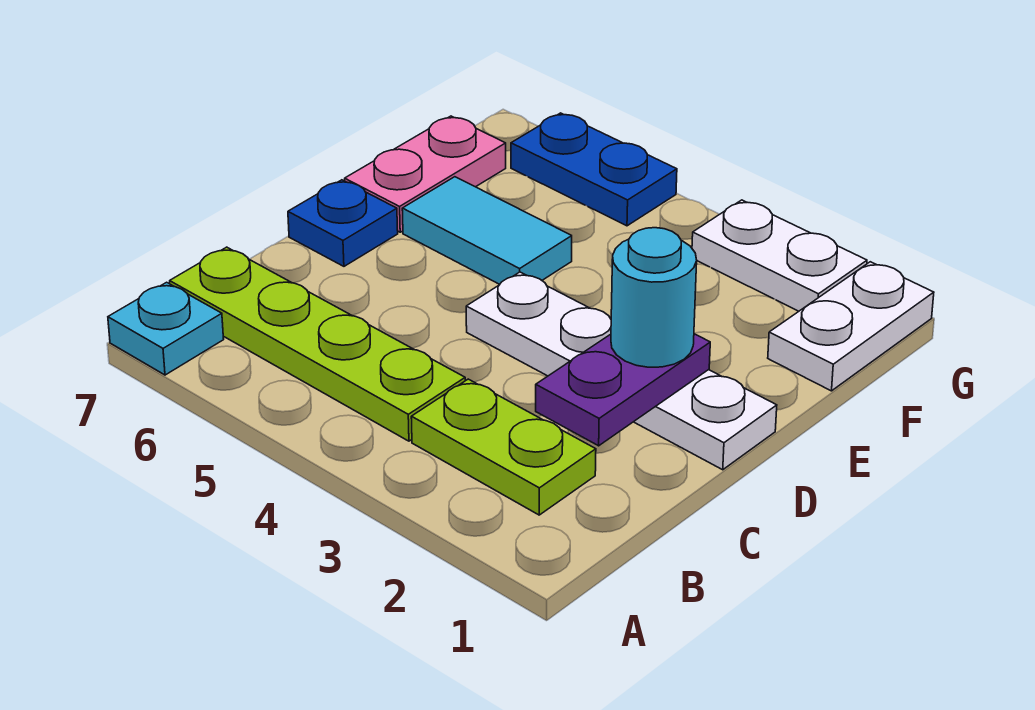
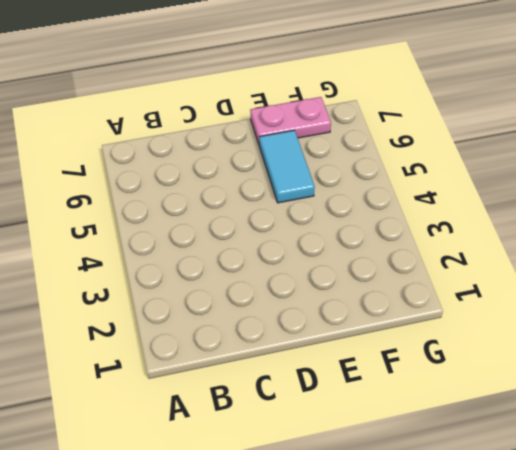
none -> cyan plate A7 level 1
none -> lime plate B2:B3 level 1
none -> lime plate B4:B7 level 1

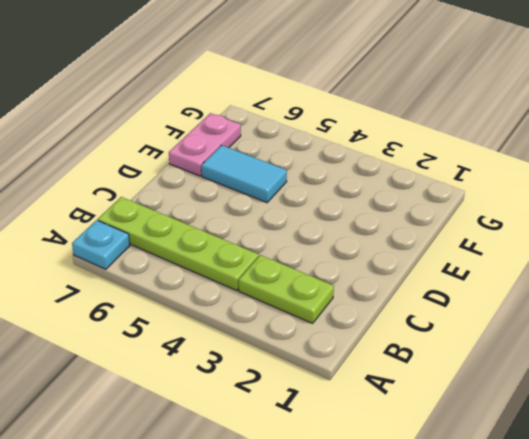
none -> white plate D1:D4 level 1
none -> blue plate D7 level 1
none -> white plate F1:G1 level 1

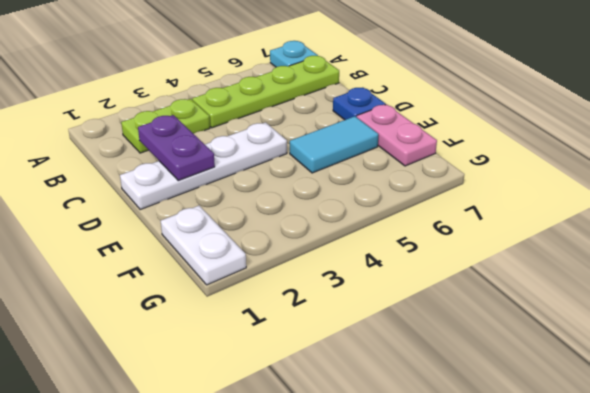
none -> white plate G2:G3 level 1
none -> blue plate G5:G6 level 1
none -> cyan round brick D2 level 3

